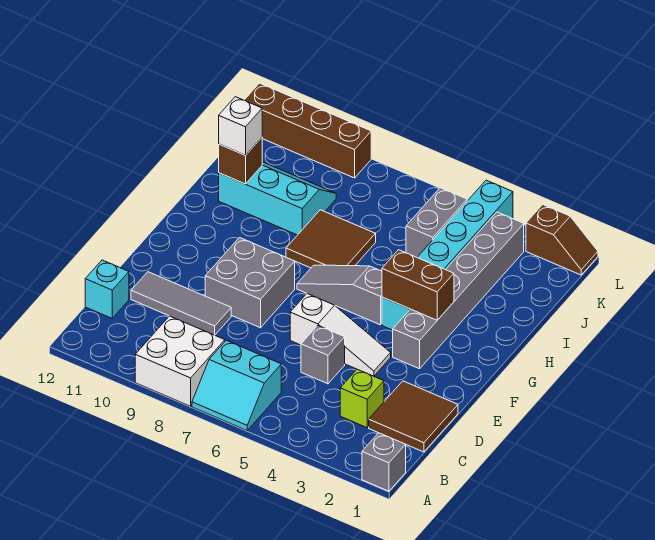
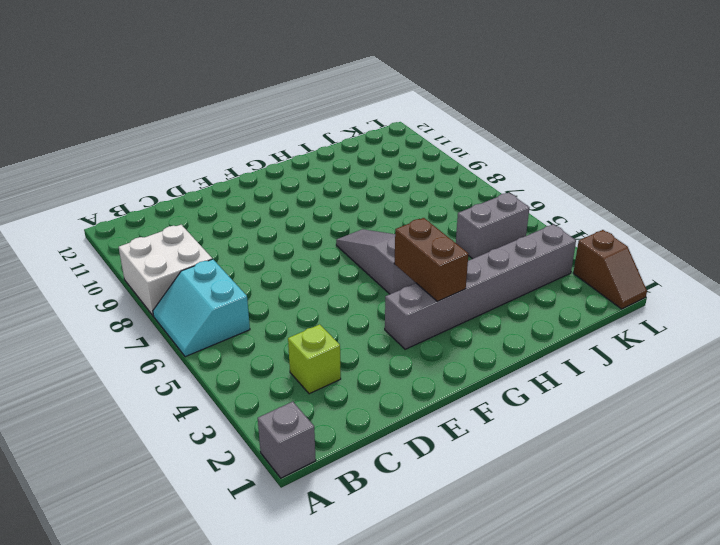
none -> brown tile C1:D2 level 1
none -> cyan brick C12 level 1
none -> grey brick D5 level 1

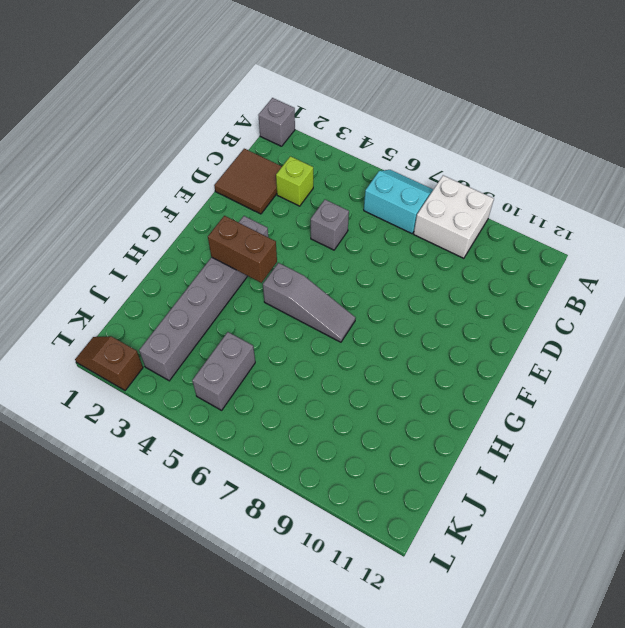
none -> cyan brick C12 level 1
none -> grey tile D9:D11 level 1
none -> white slope E4:E6 level 1 top 6

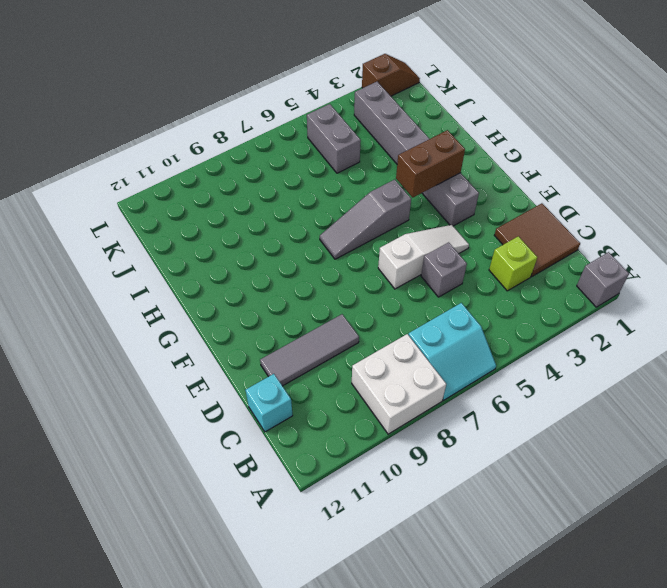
none -> grey brick E8:F9 level 1
none -> cyan brick G4:L4 level 1
none -> brown tile H7:I8 level 1

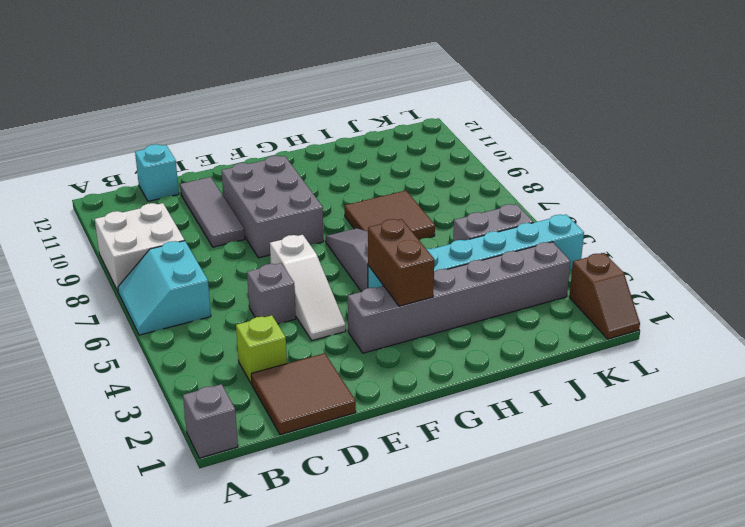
grey brick E8:F10 level 1 -> grey brick E8:F9 level 1
none -> cyan slope I9:J11 level 1 top I
none -> brown brick L9:L12 level 1
none -> brown brick I11 level 2

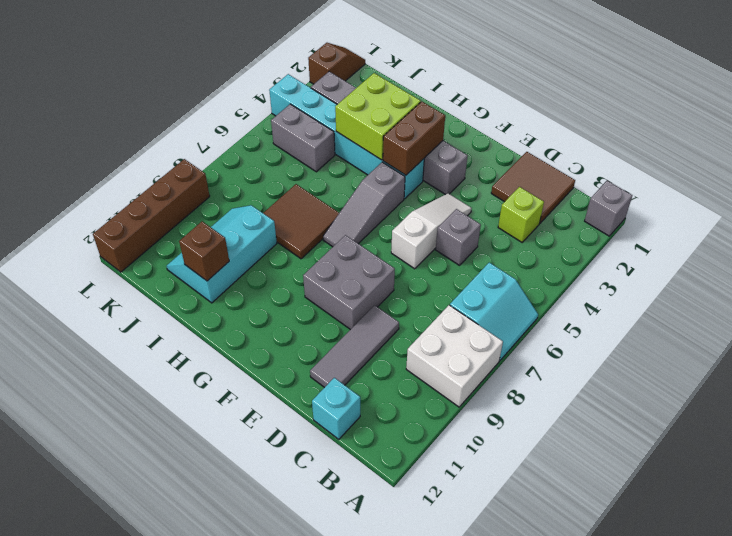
lime brick H3:I4 level 2 -> none
none -> white brick I11 level 3

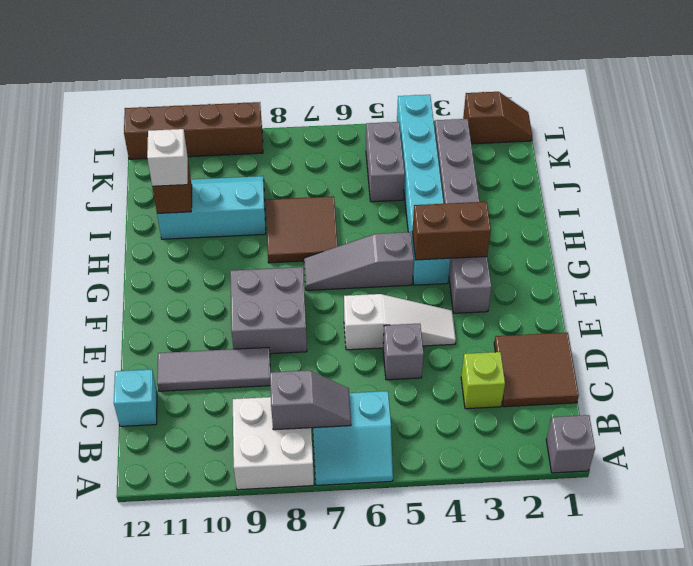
grey slope B7:B8 level 2 top 8 -> none

